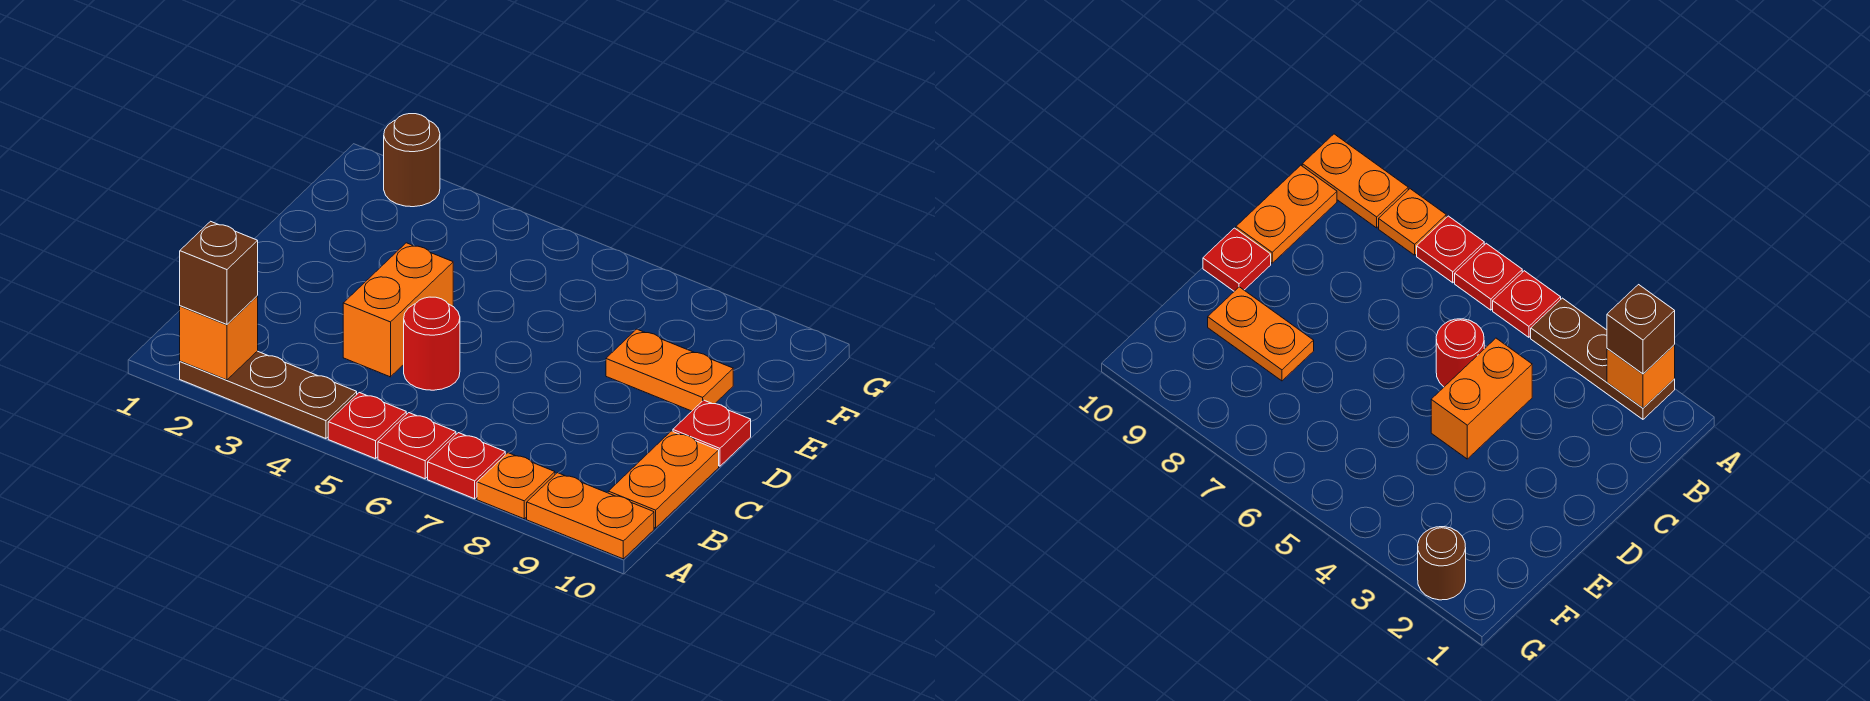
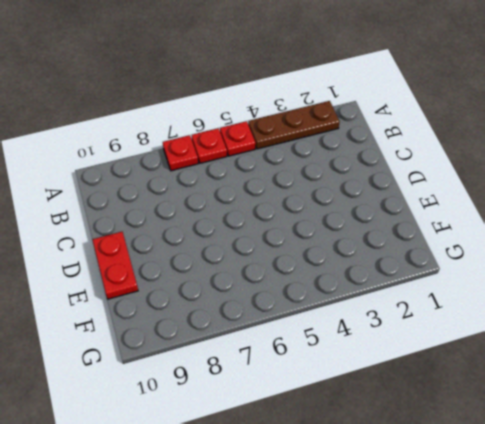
red plate D10:E10 level 1 -> red plate D10 level 1
none -> orange plate A8 level 1
none -> orange plate A9:A10 level 1
none -> orange plate B10:C10 level 1

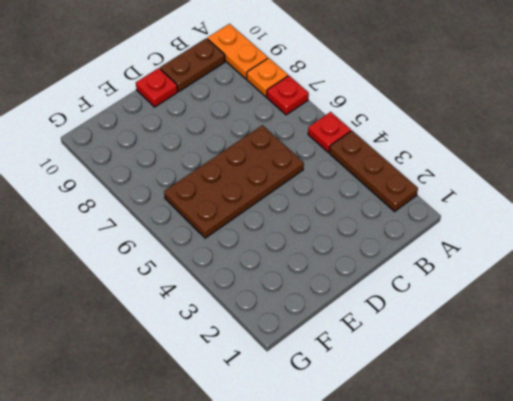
brown plate B10:C10 level 1 -> orange plate B10:C10 level 1
brown plate C5:F6 level 1 -> red round brick C5 level 1
none -> red plate A6 level 1
none -> orange brick C4:D4 level 1
none -> orange plate E8:E9 level 1

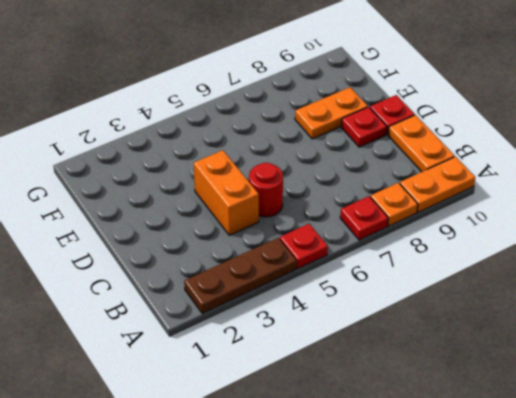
red plate D9 level 1 -> red plate A6 level 1
none -> brown round brick G2 level 1
none -> orange brick A2 level 2
none -> brown brick A2 level 3

